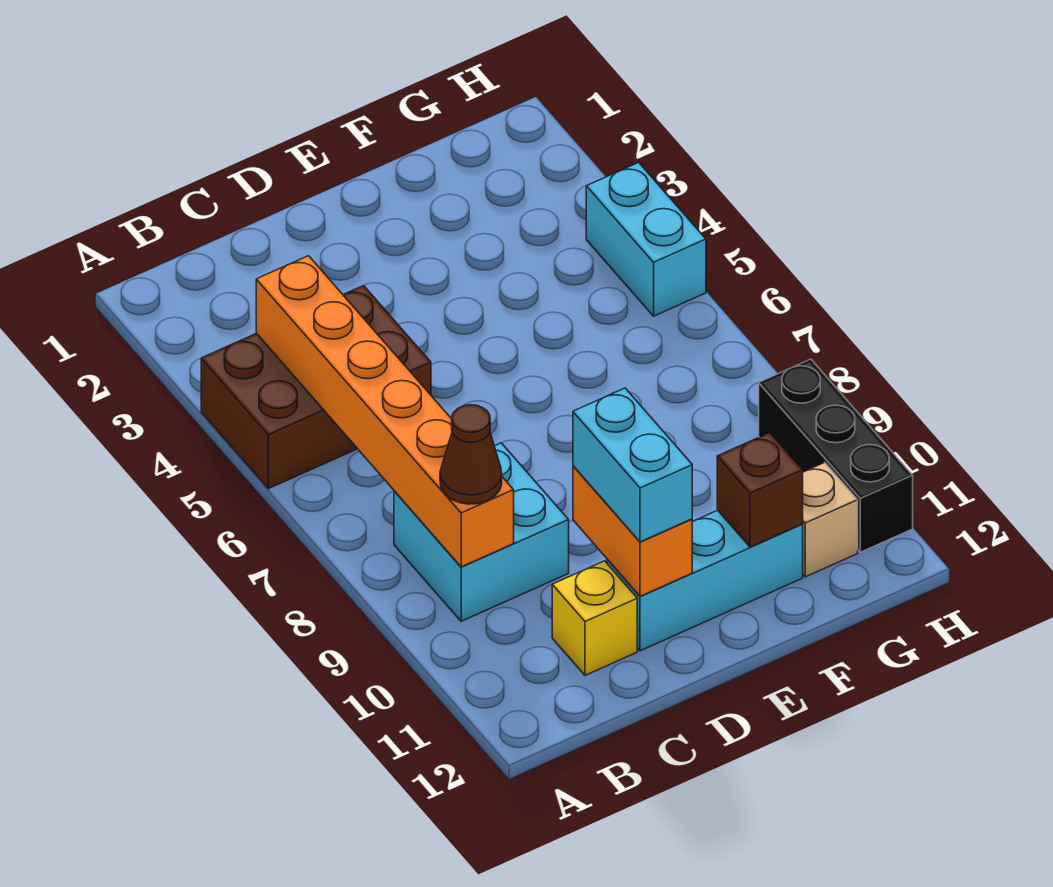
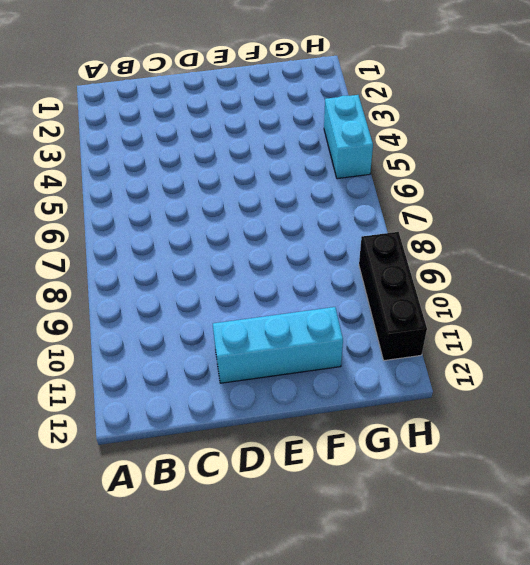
none -> brown brick A4:C5 level 1
none -> cyan brick B8:C9 level 1
none -> yellow brick C11 level 1

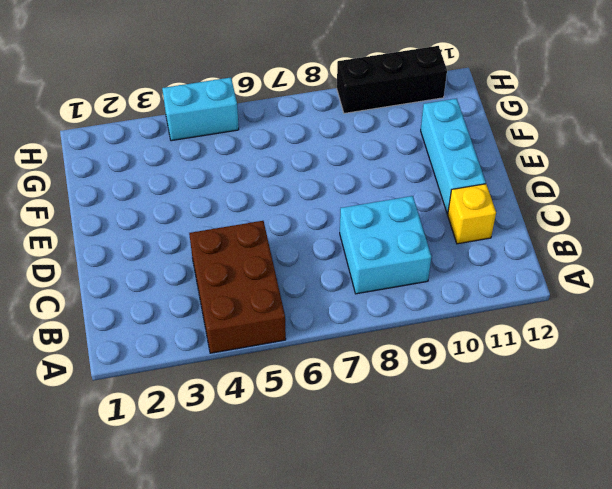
none -> tan brick G11 level 1
none -> orange brick B4:B9 level 2
none -> orange brick D10:D11 level 2

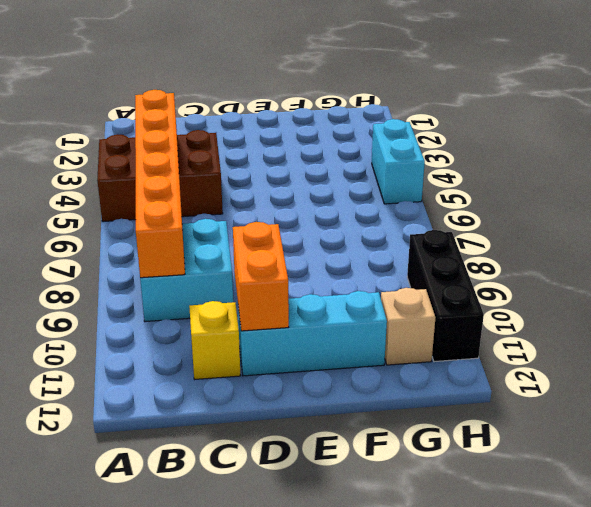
none -> brown brick F11 level 2
none -> brown cone B9 level 3
none -> cyan brick D10:D11 level 3

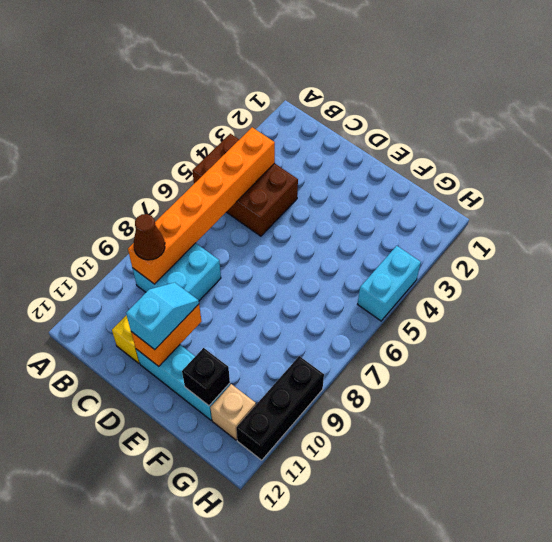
cyan slope D10:D11 level 3 top 11 -> cyan brick D10:D11 level 3
black brick F11 level 2 -> brown brick F11 level 2

